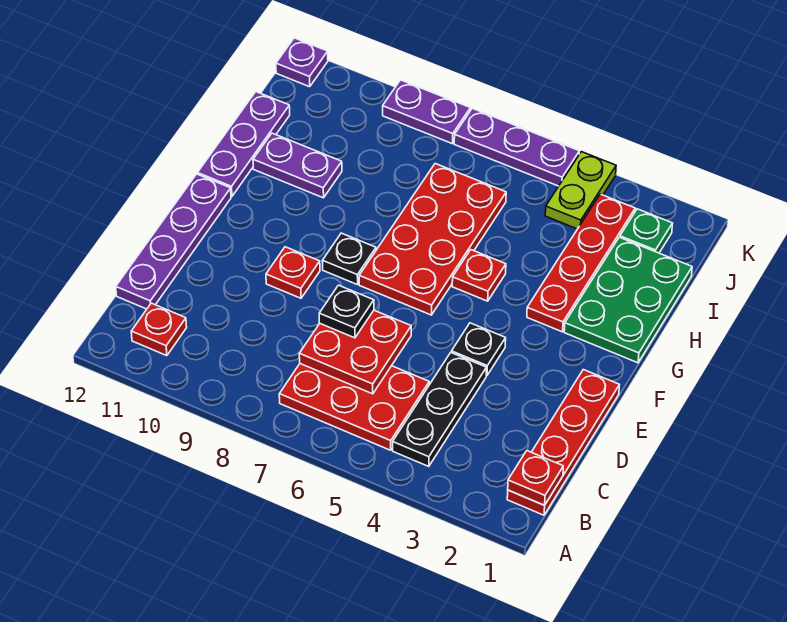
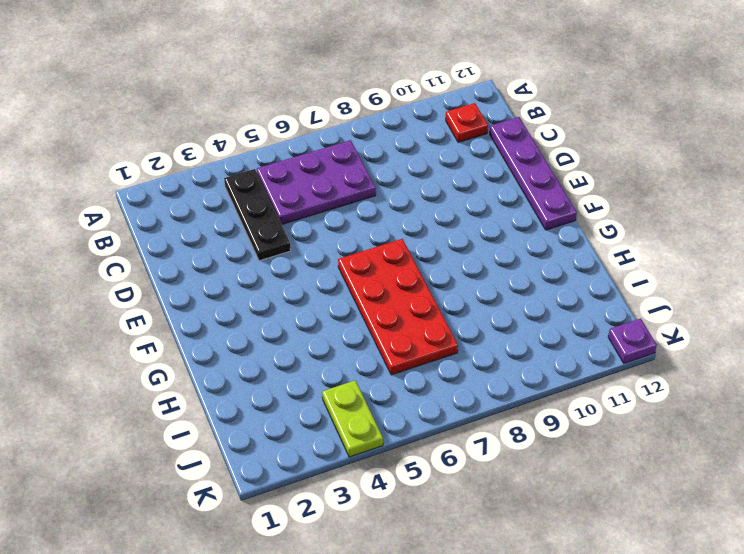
purple plate B5:C7 level 1 -> red plate B5:C7 level 1
none -> red plate B1:E1 level 1
none -> black plate E4 level 1
none -> red plate E9 level 1

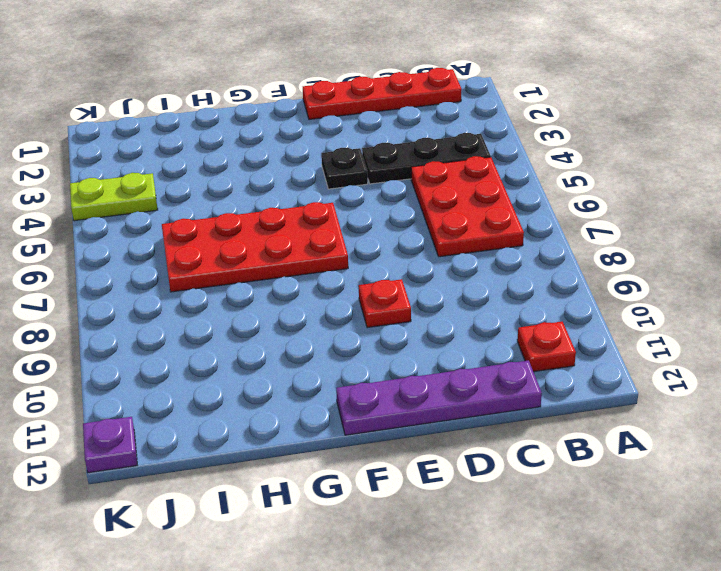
none -> black plate F8 level 1
none -> green plate G1:I2 level 1
none -> red plate G3:J3 level 1

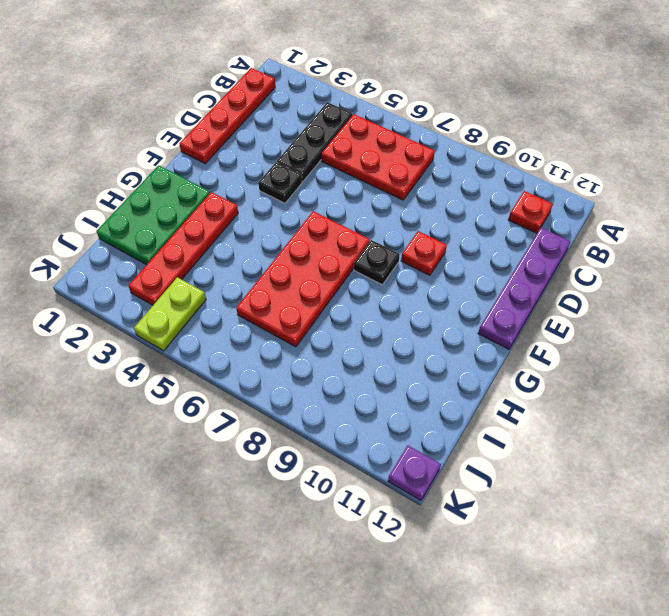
none -> red plate G5 level 1
none -> purple plate G12:I12 level 1
none -> purple plate H10:H11 level 1

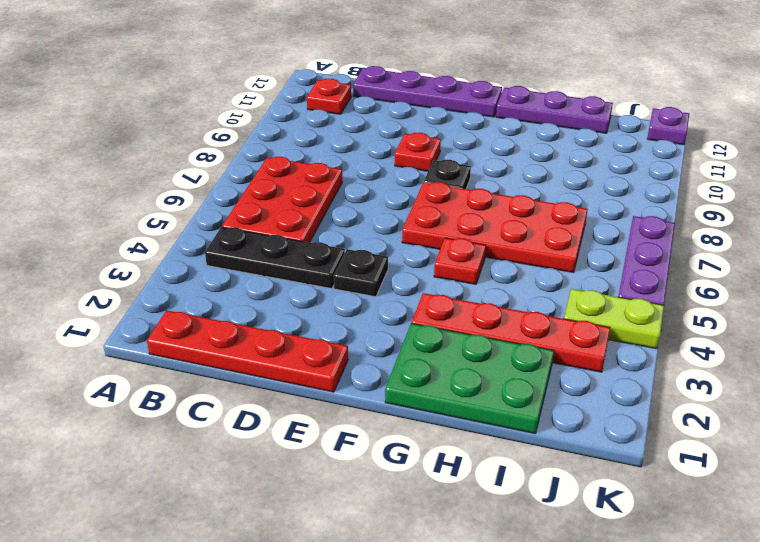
none -> purple plate H10:H11 level 1
none -> green plate J2 level 1
none -> purple plate K8:K9 level 1

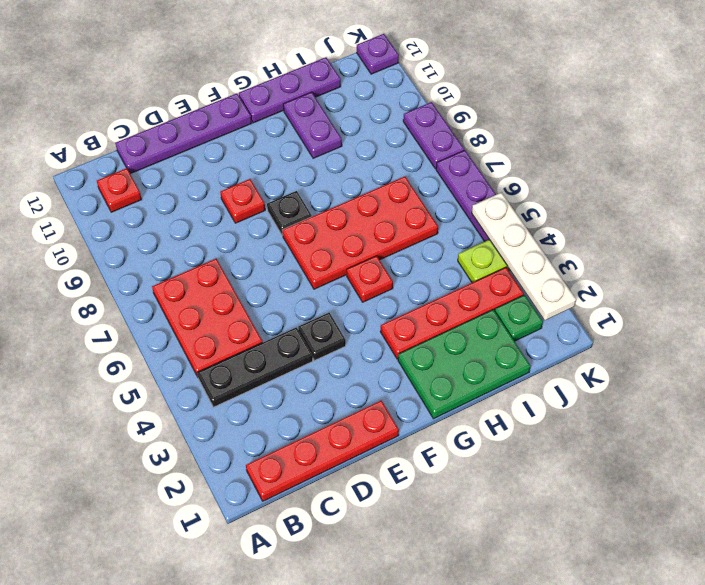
white plate K2:K5 level 2 -> none
none -> red plate B1 level 2
none -> red plate C6:D7 level 2
none -> black plate D7 level 3

